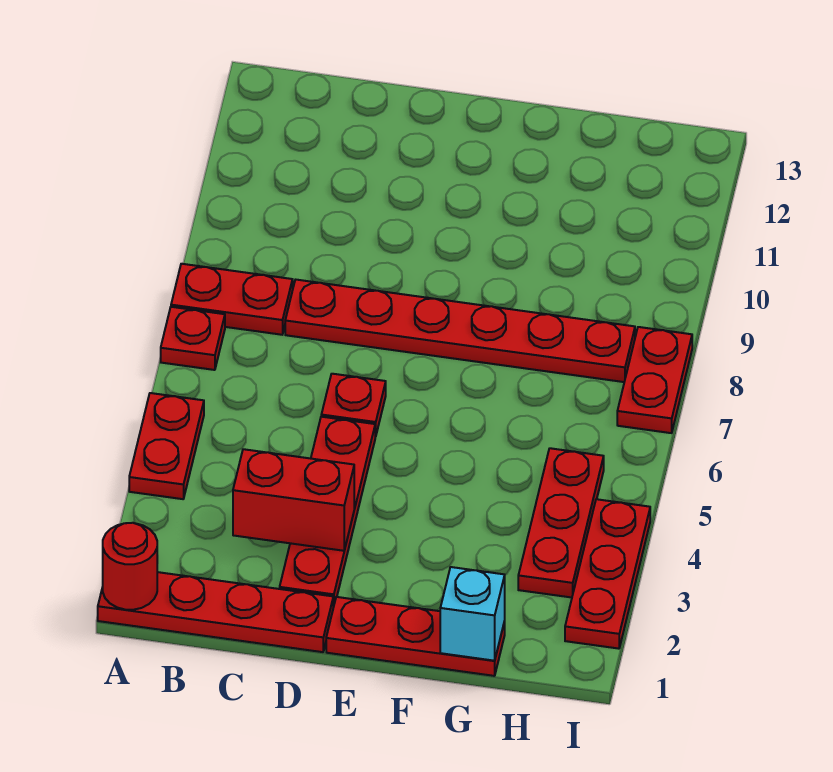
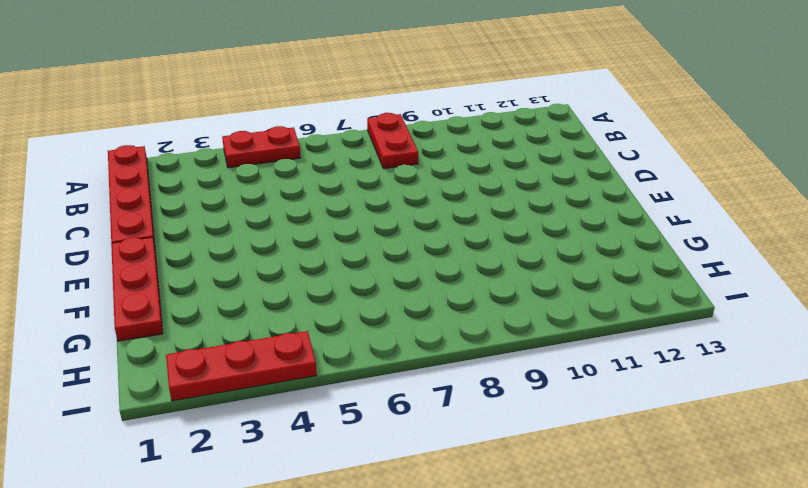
none -> red plate A7 level 1
none -> red plate C8:H8 level 1
none -> red plate D2:D5 level 1

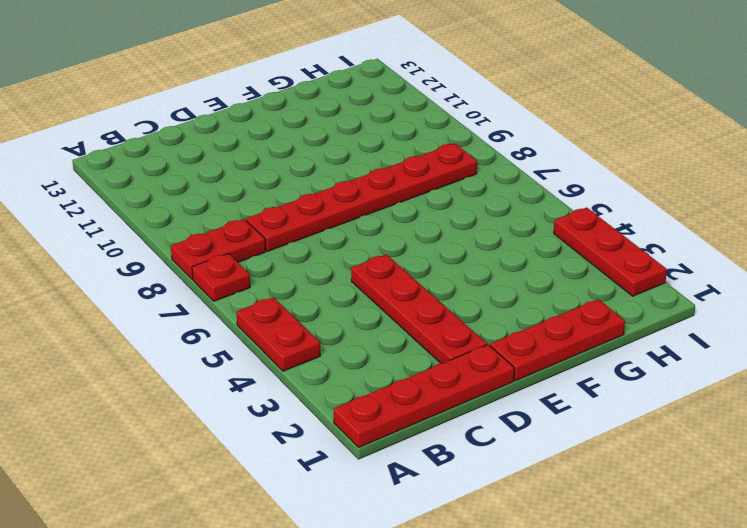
none -> red plate D6 level 1
none -> red plate H3:H5 level 1
none -> red plate I7:I8 level 1

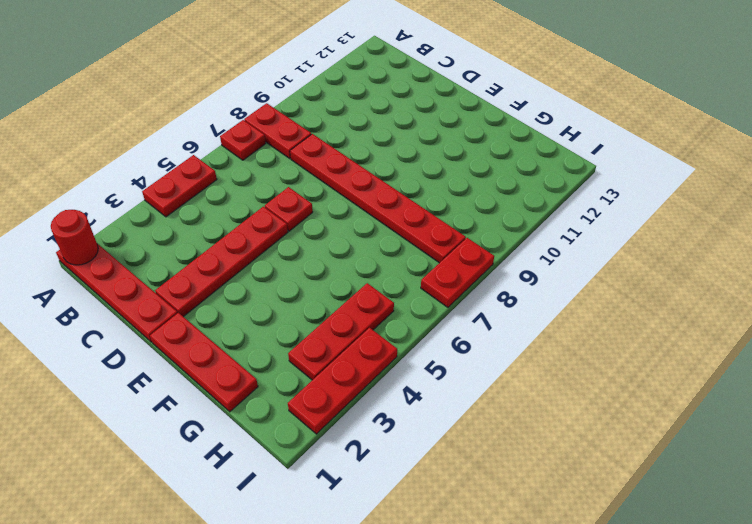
none -> red brick C3:D3 level 2
none -> cyan brick G1 level 2

